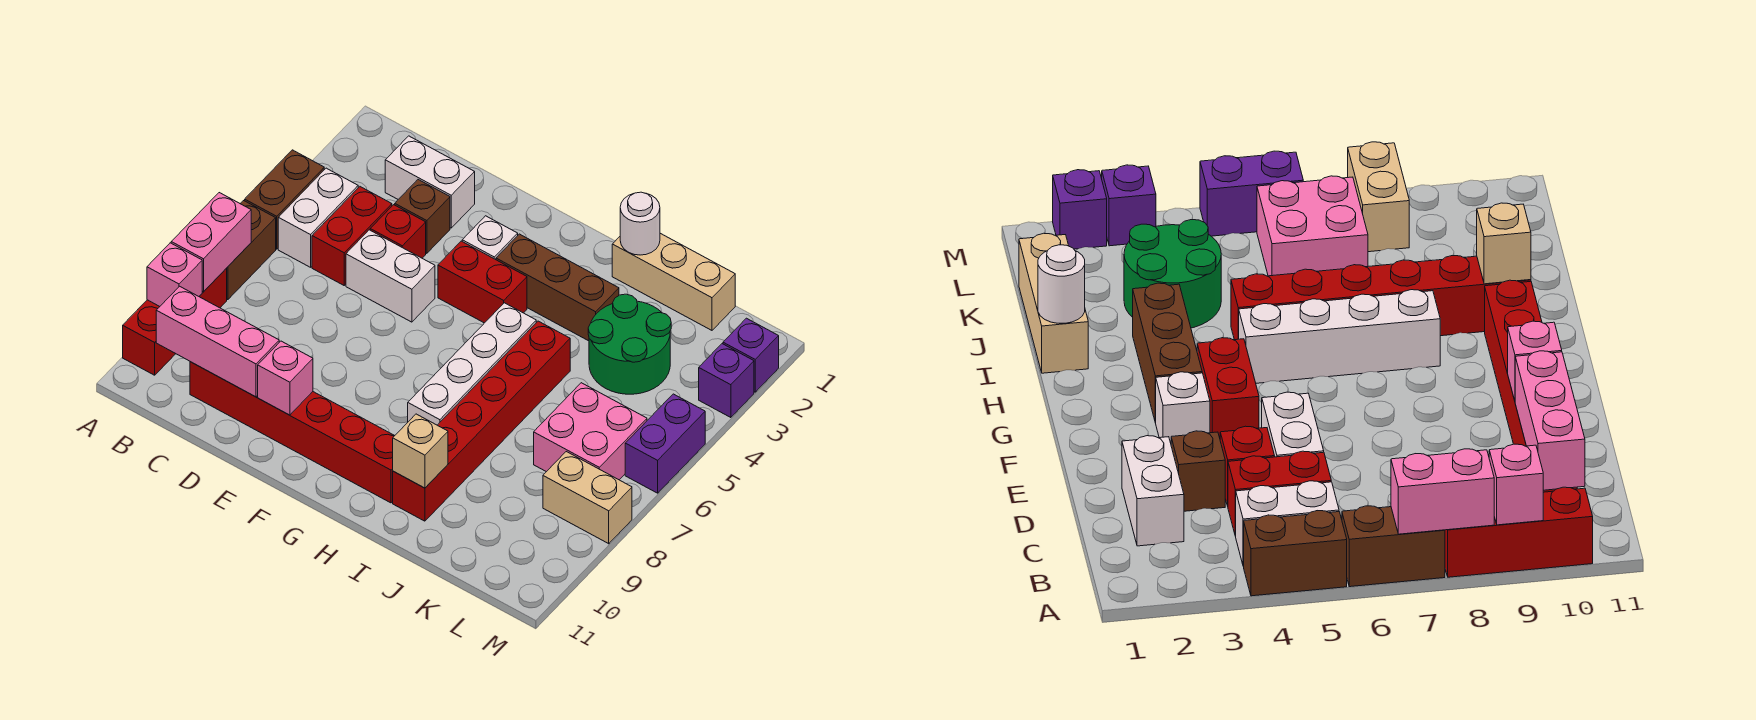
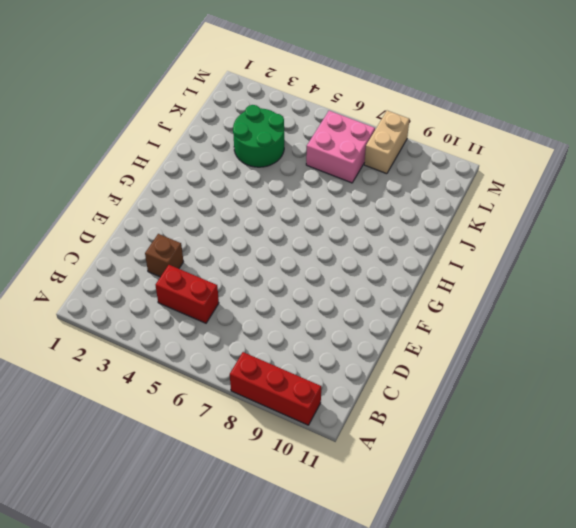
none -> brown brick A4:A5 level 1
none -> brown brick A6:A7 level 1
none -> white brick B4:B5 level 1

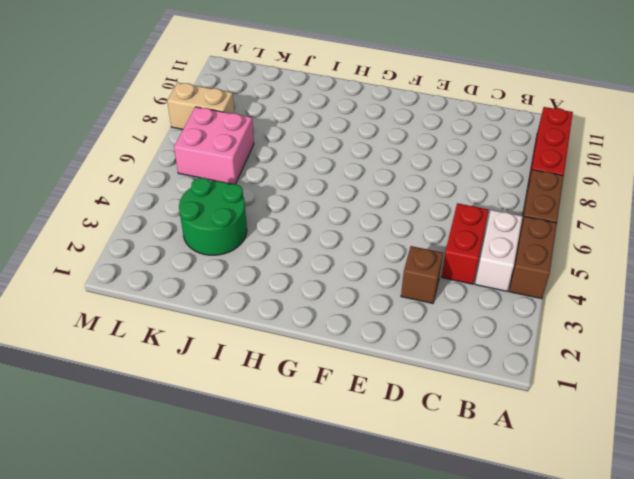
none -> white brick C2:D2 level 1
none -> red brick C10:H10 level 1
none -> red brick D4 level 1

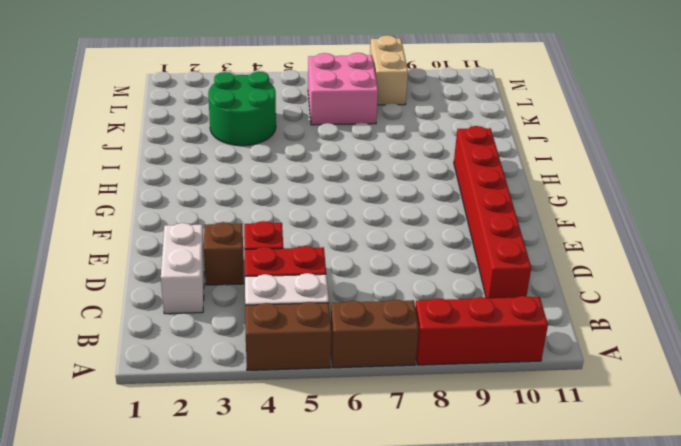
none -> white brick D5:E5 level 1
none -> white brick F3 level 1
none -> red brick F4:G4 level 1

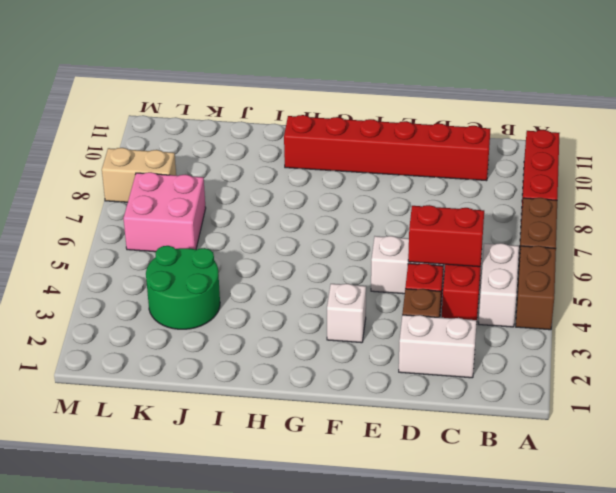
red brick C5:D5 level 2 -> red brick F4:G4 level 1
none -> brown brick G3:I3 level 1
none -> white brick H5:H8 level 1
none -> tan brick I1:K1 level 1

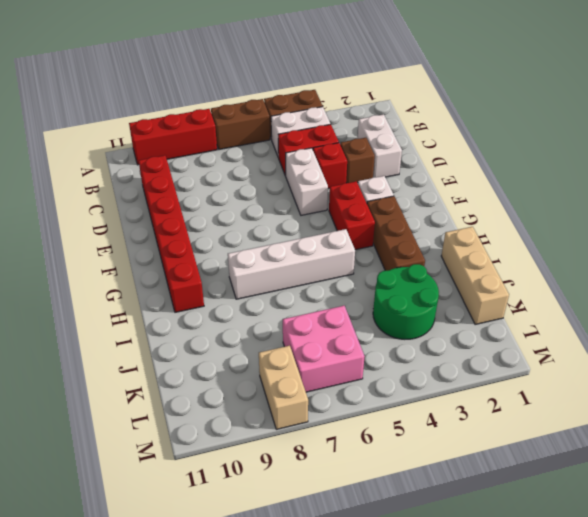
none -> red brick I5:I10 level 1
none -> purple brick M2 level 1
none -> purple brick M3 level 1

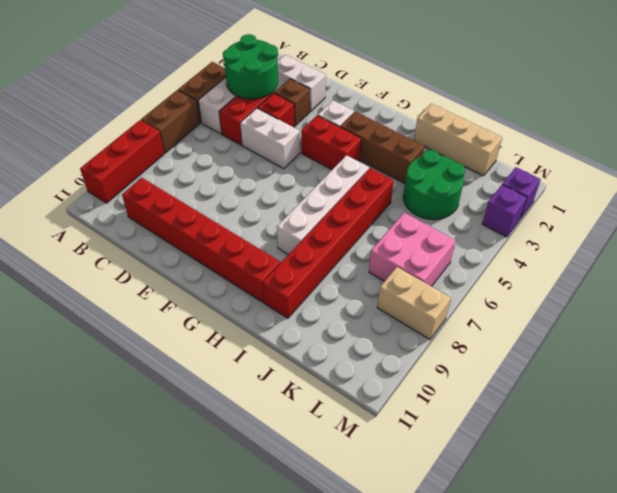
green round brick B3:C4 level 2 -> none
none -> purple brick M5:M6 level 1
none -> pink brick A7:A8 level 2
none -> pink brick A9 level 2

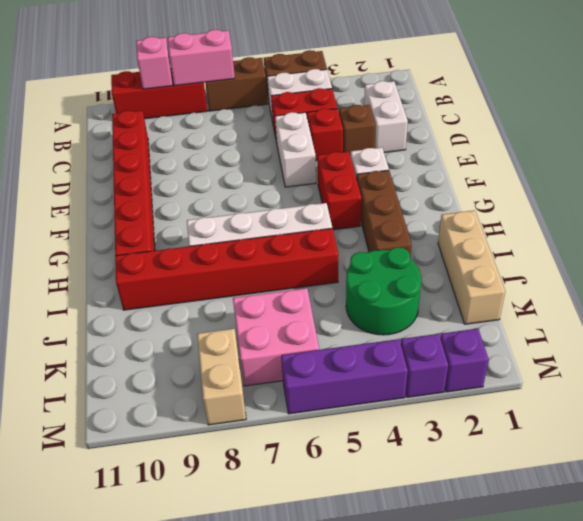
purple brick M4:M6 level 1 -> purple brick M5:M6 level 1
none -> pink brick B10:D10 level 2
none -> pink brick E10 level 2
none -> white round brick I1 level 2

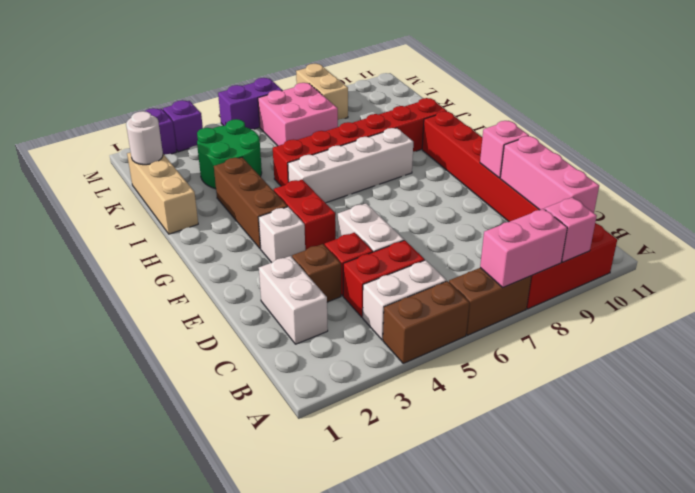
white round brick K1 level 2 -> white round brick I1 level 2
none -> tan brick I10 level 2

